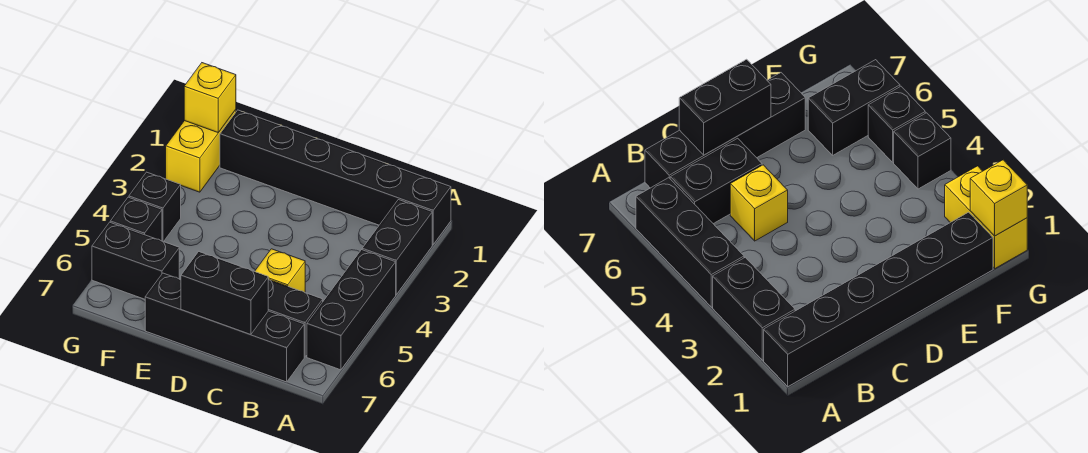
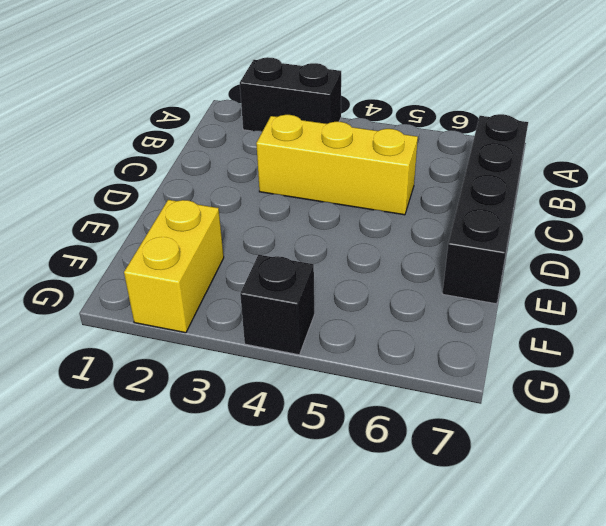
yellow brick C3:C5 level 1 -> yellow brick C5 level 1
yellow brick F2:G2 level 1 -> yellow brick G1:G2 level 1
none -> black brick A1:F1 level 1
none -> black brick A4:A6 level 1
none -> black brick B6:C6 level 1

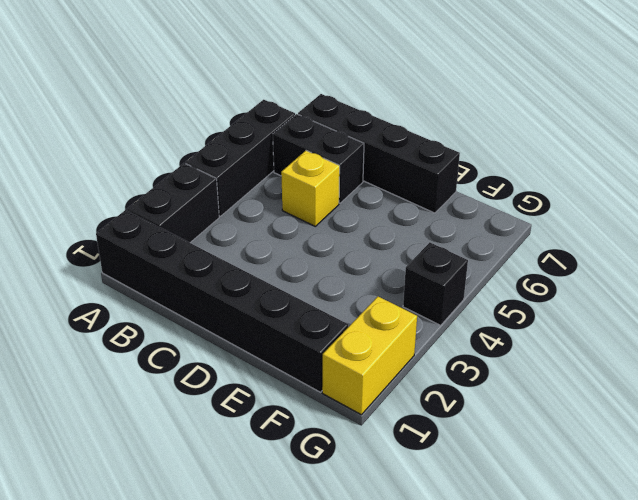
none -> black brick F6:G6 level 1
none -> black brick G5 level 1
none -> black brick C7:D7 level 2

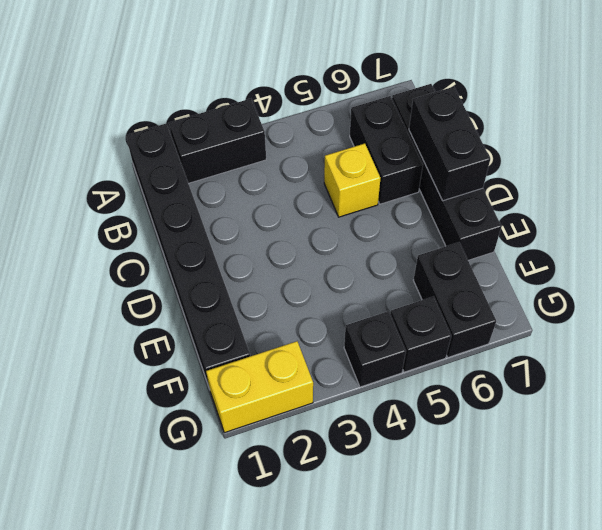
none -> black brick A4:A6 level 1
none -> yellow brick G1 level 2

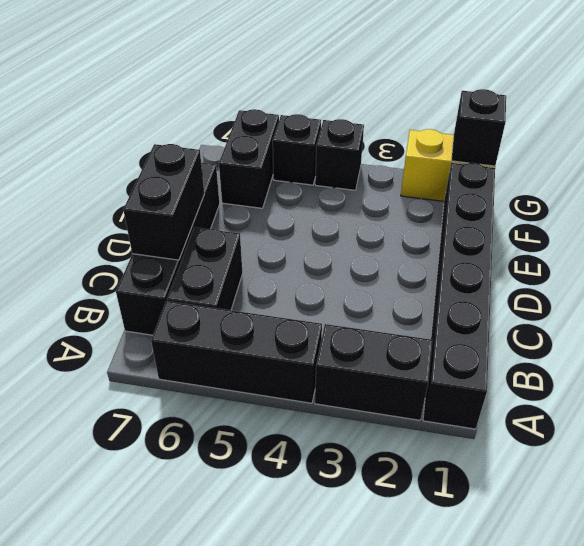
black brick G1 level 2 -> yellow brick G1 level 2
none -> yellow brick C5 level 1

